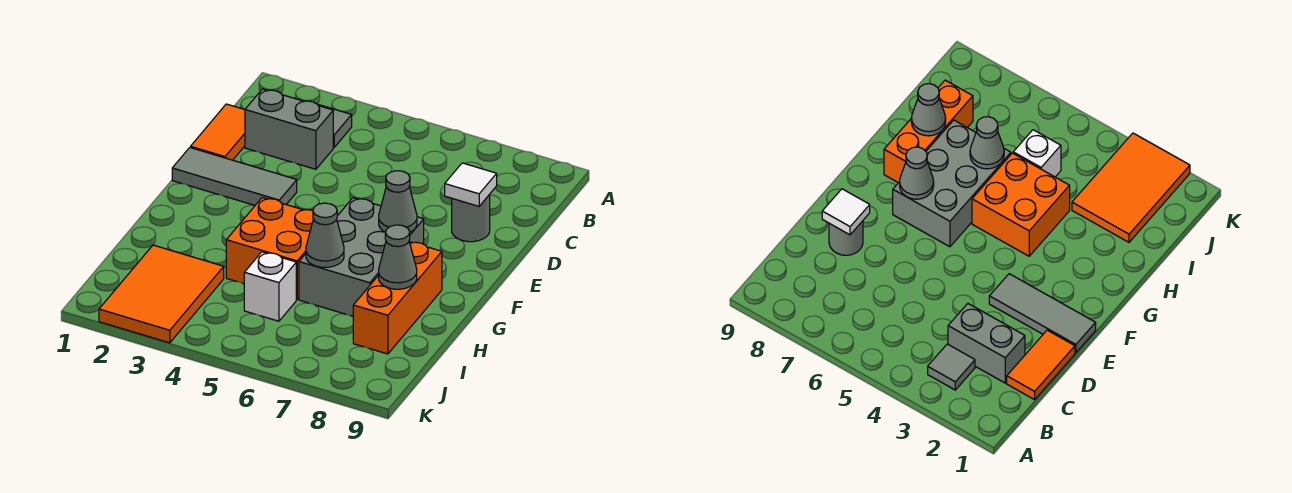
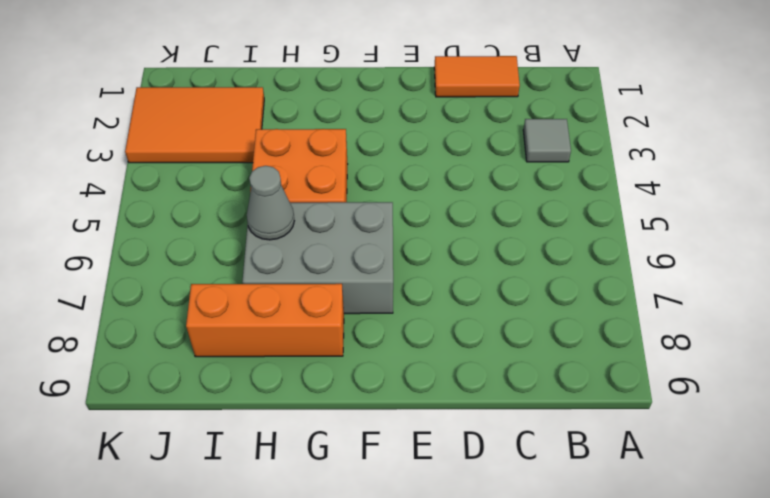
none -> grey brick C2:C3 level 1
none -> grey round brick D8 level 1
none -> grey tile E1:E3 level 1

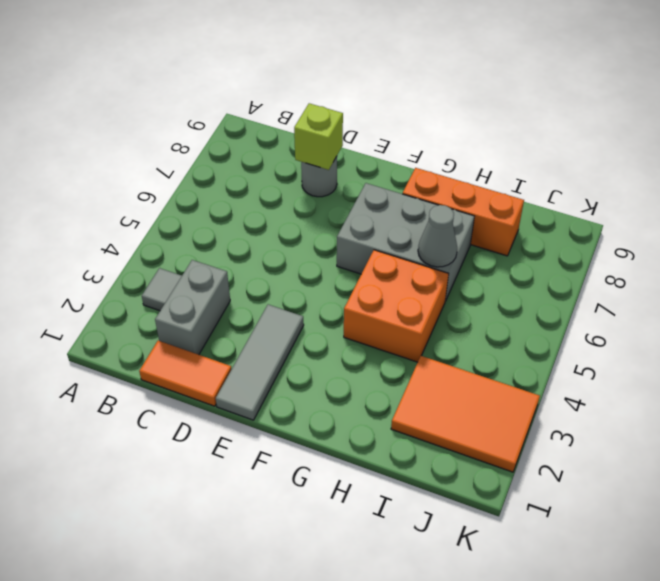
lime brick D8 level 2 -> white tile D8 level 2
none -> white brick I5 level 1
none -> grey cone F7 level 2
none -> grey cone H8 level 2

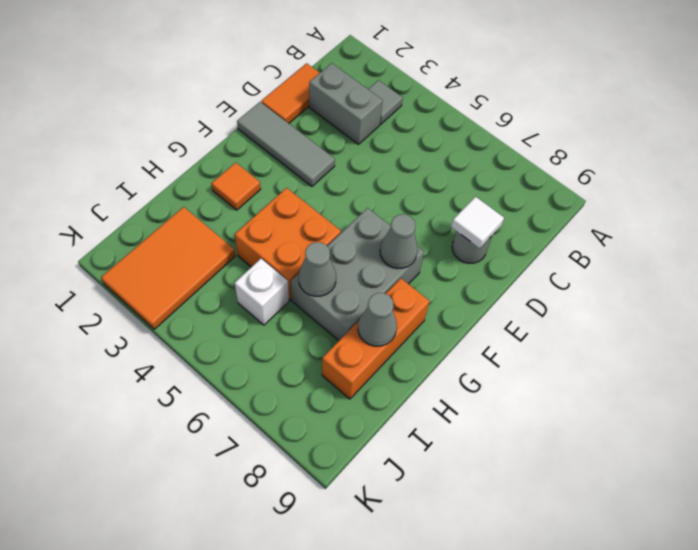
orange tile G2 level 1 -> none

